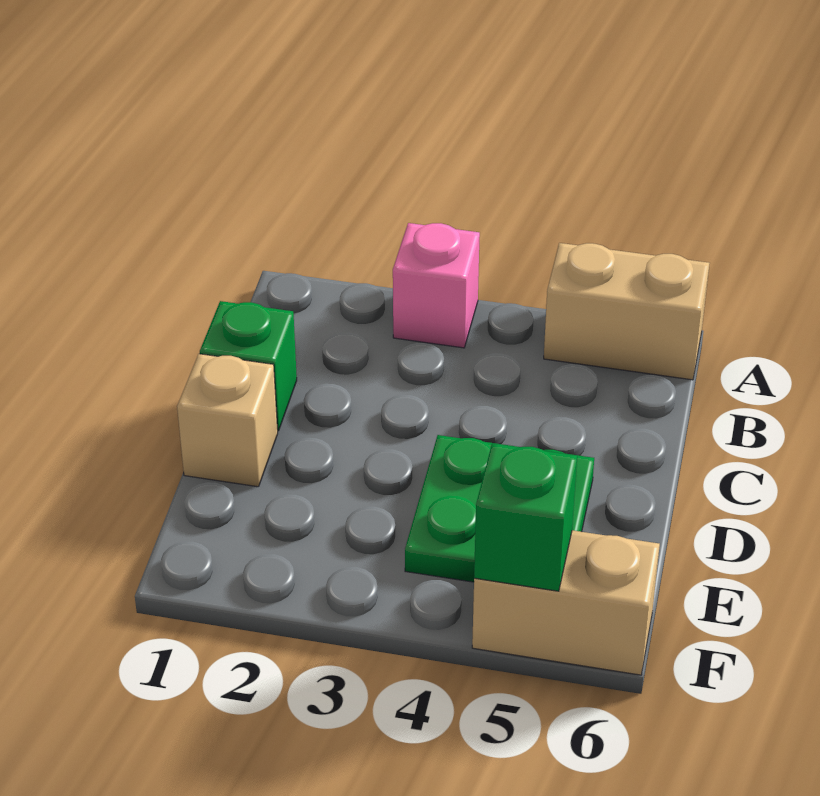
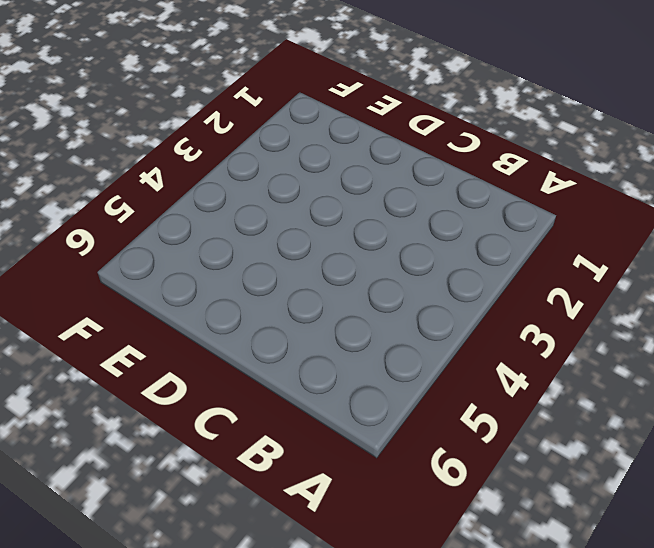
none -> pink brick A3 level 1
none -> tan brick A5:A6 level 1

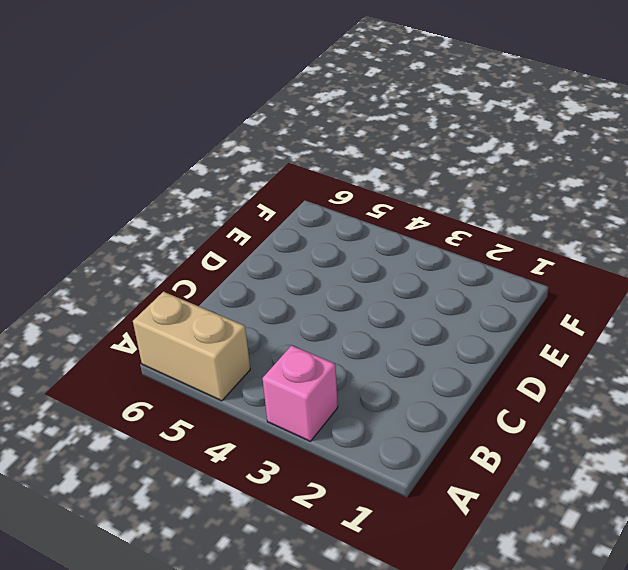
none -> green brick C1 level 1
none -> tan brick D1 level 1

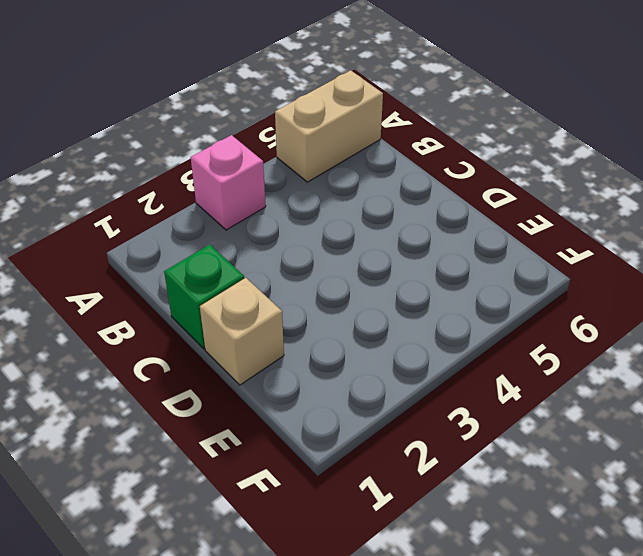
none -> green plate D4:E5 level 1
none -> tan brick F5:F6 level 1

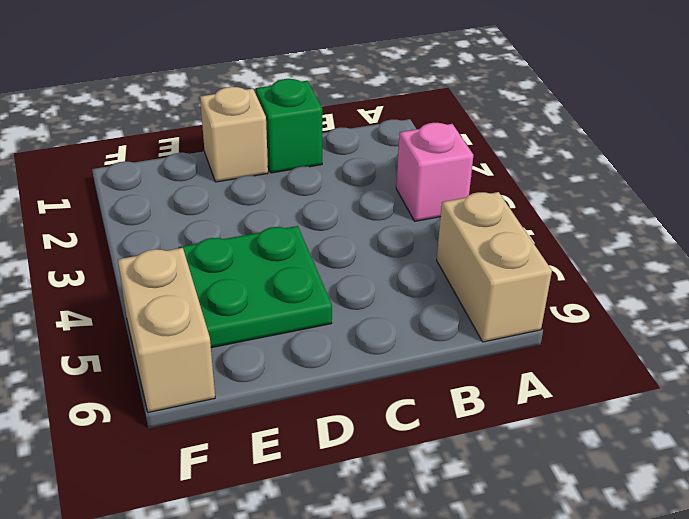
none -> green brick F5 level 2

